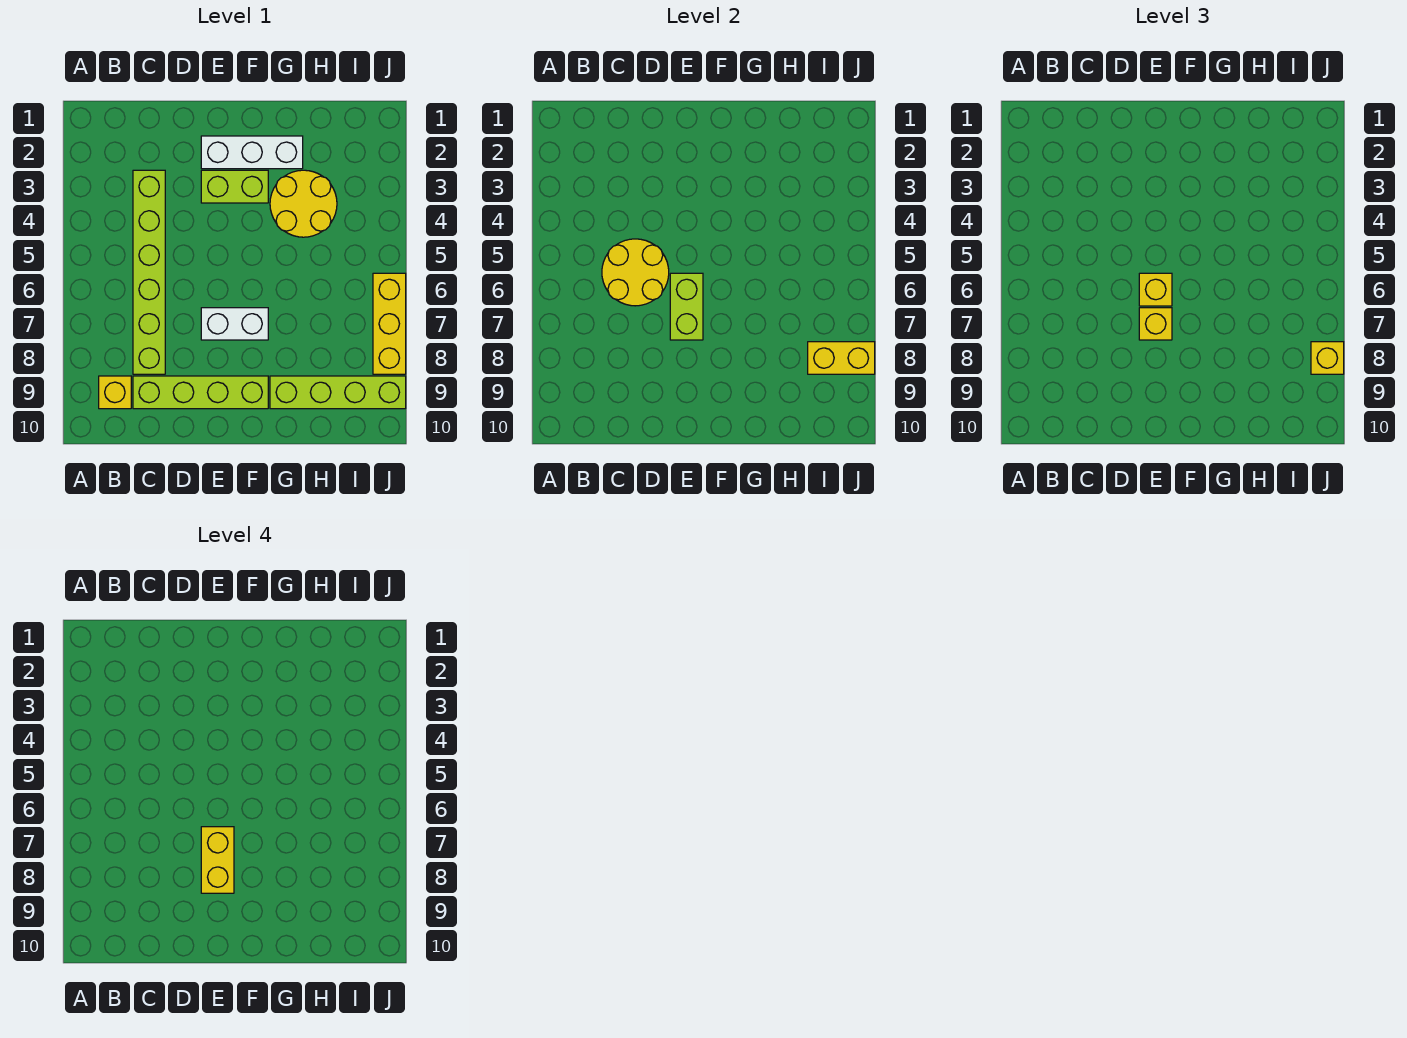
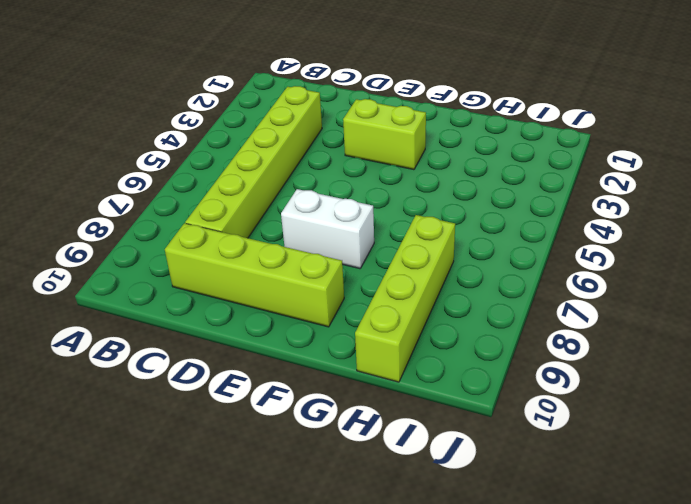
lime brick H7:H10 level 1 -> lime brick G9:J9 level 1
none -> yellow brick B9 level 1
none -> white brick E2:G2 level 1
none -> yellow round brick G3:H4 level 1

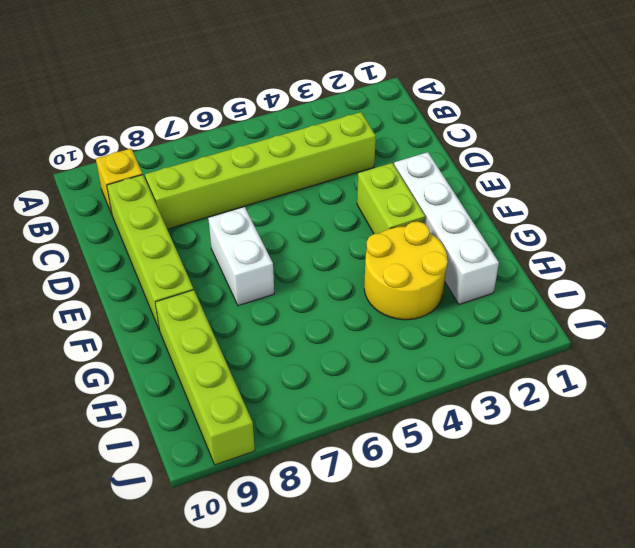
white brick E2:H2 level 1 -> white brick E2:G2 level 1
none -> yellow brick J6:J8 level 1
none -> yellow round brick C5:D6 level 2
none -> lime brick E6:E7 level 2

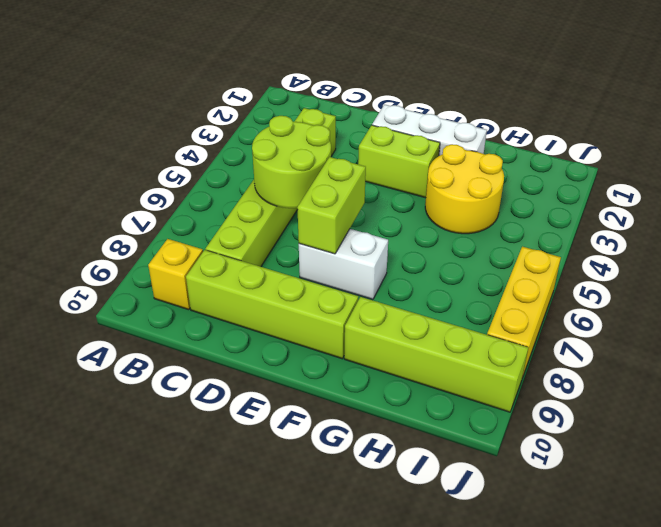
lime round brick C5:D6 level 2 -> yellow round brick C5:D6 level 2
none -> yellow brick I8:J8 level 2
none -> yellow brick E6 level 3
none -> yellow brick E7 level 3

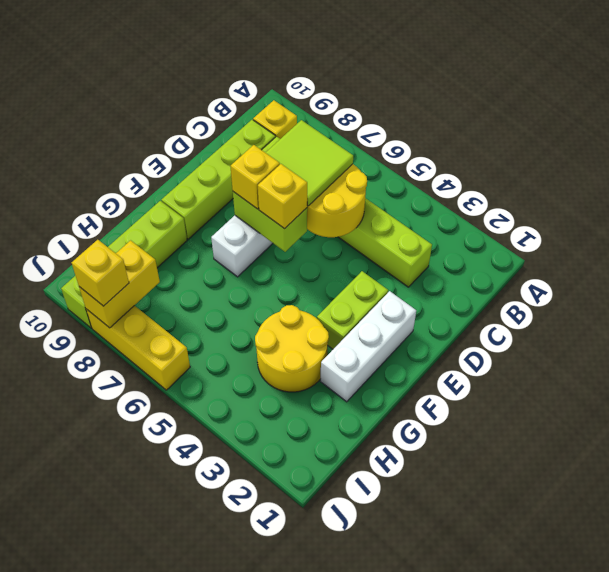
lime tile C6:D7 level 3 -> none
none -> yellow brick E7:E8 level 4

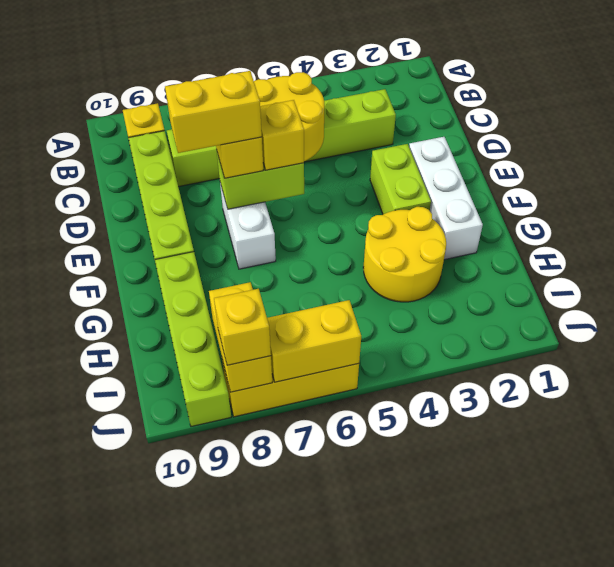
yellow brick J6:J7 level 2 -> none

